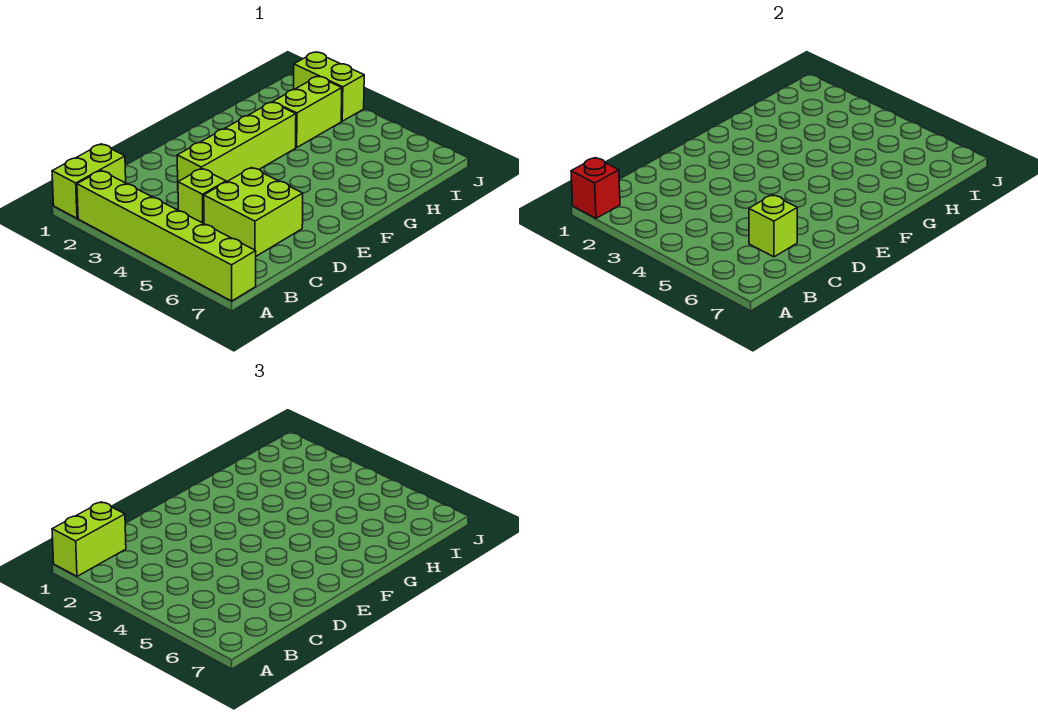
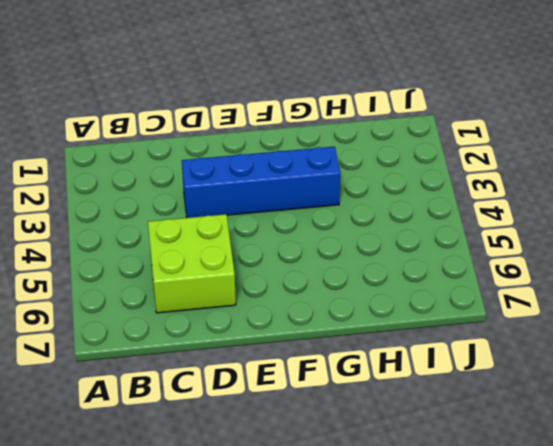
blue brick D3:G3 level 1 -> lime brick D3:G3 level 1
none -> lime brick A1:B1 level 1
none -> lime brick A2:A7 level 1

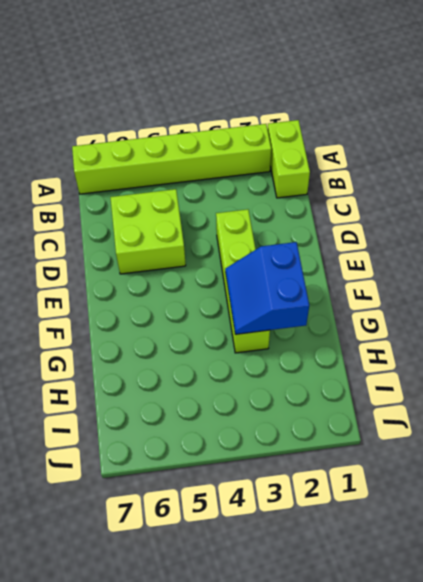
blue slope F2:G3 level 2 top 2 -> none
none -> lime brick C4 level 1
none -> lime brick H3:I3 level 1

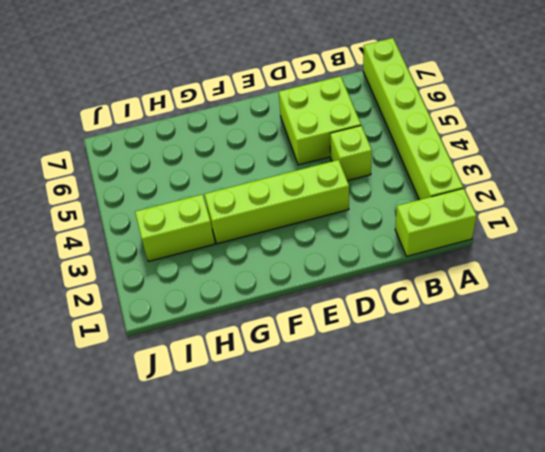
none -> lime brick J2:J3 level 1
none -> red brick A1 level 2

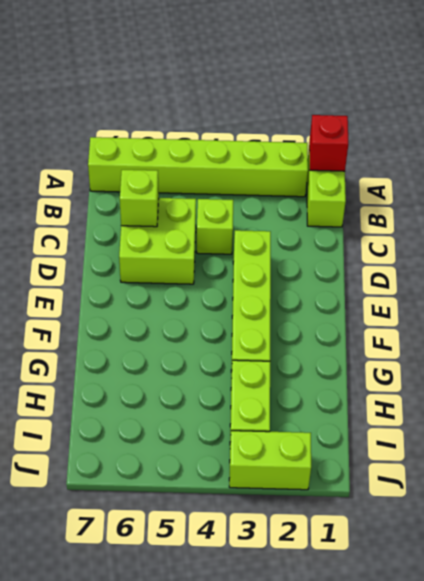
none -> lime brick A1:B1 level 3

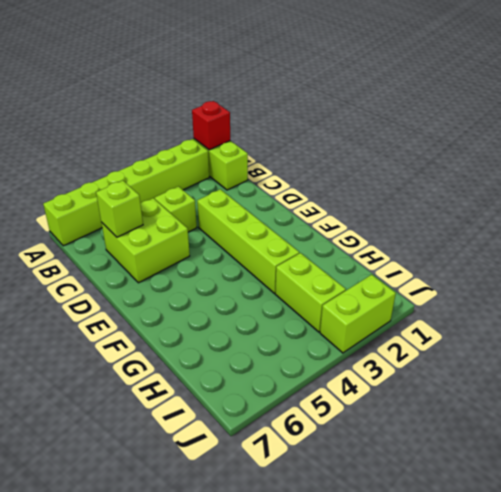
none -> lime brick A1:B1 level 3

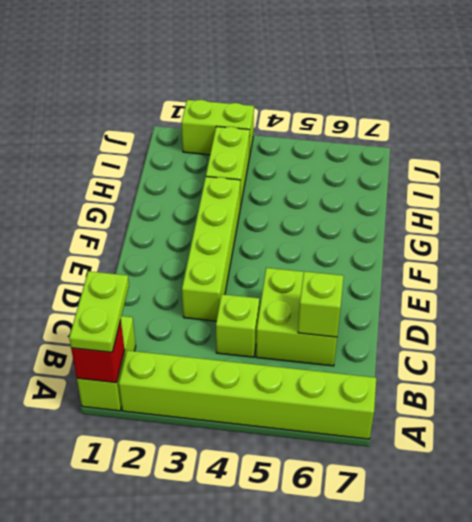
lime plate A1:B1 level 3 -> lime brick A1:B1 level 3

